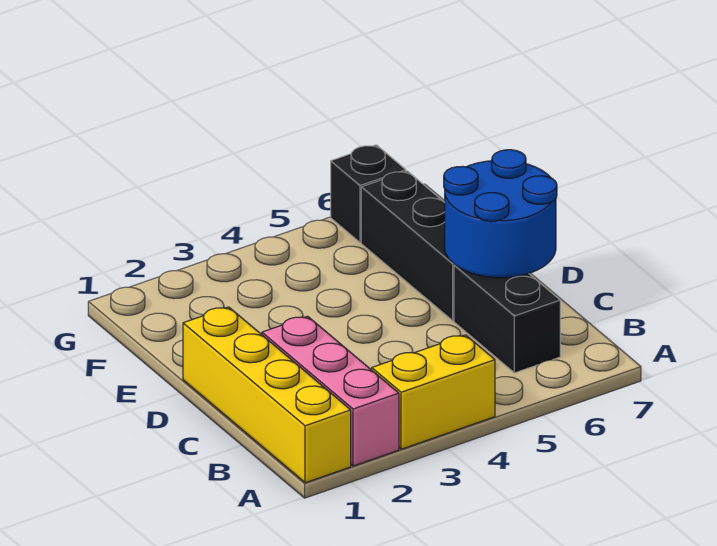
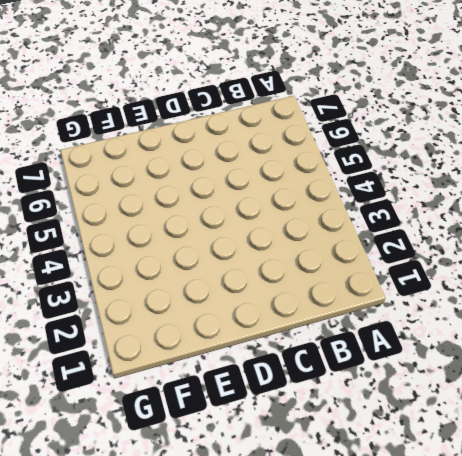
none -> yellow brick A1:D1 level 1
none -> pink brick A2:C2 level 1

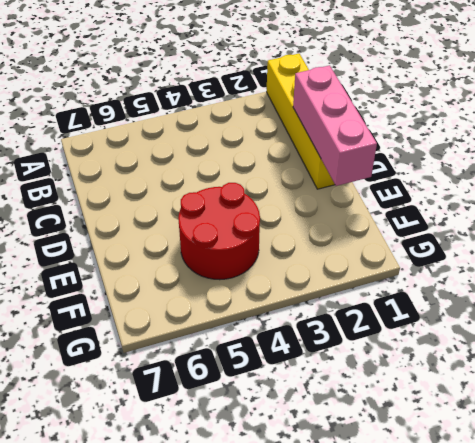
pink brick C1:E1 level 2 -> pink brick A2:C2 level 1
red round brick E4:F5 level 1 -> none
none -> yellow brick A3:A4 level 1
none -> black brick B6:C6 level 1

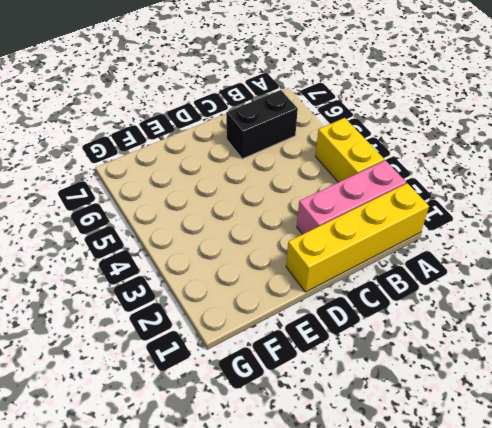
none -> black brick D6:F6 level 1
none -> black brick G6 level 1

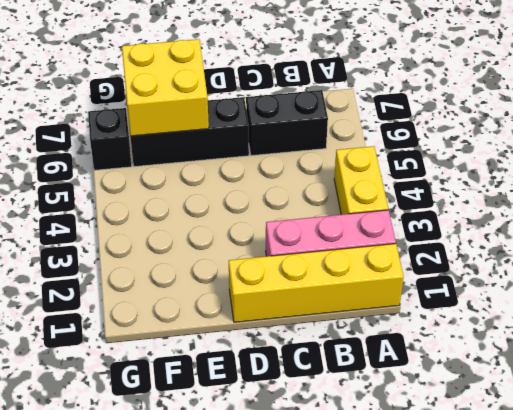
yellow brick E6:F7 level 2 -> none
none -> blue round brick C6:D7 level 2

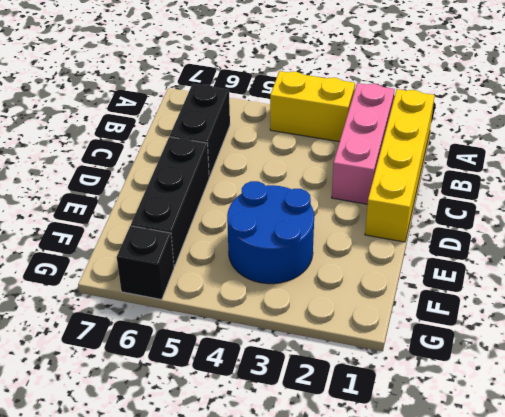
blue round brick E3:F4 level 1 -> blue round brick C6:D7 level 2

